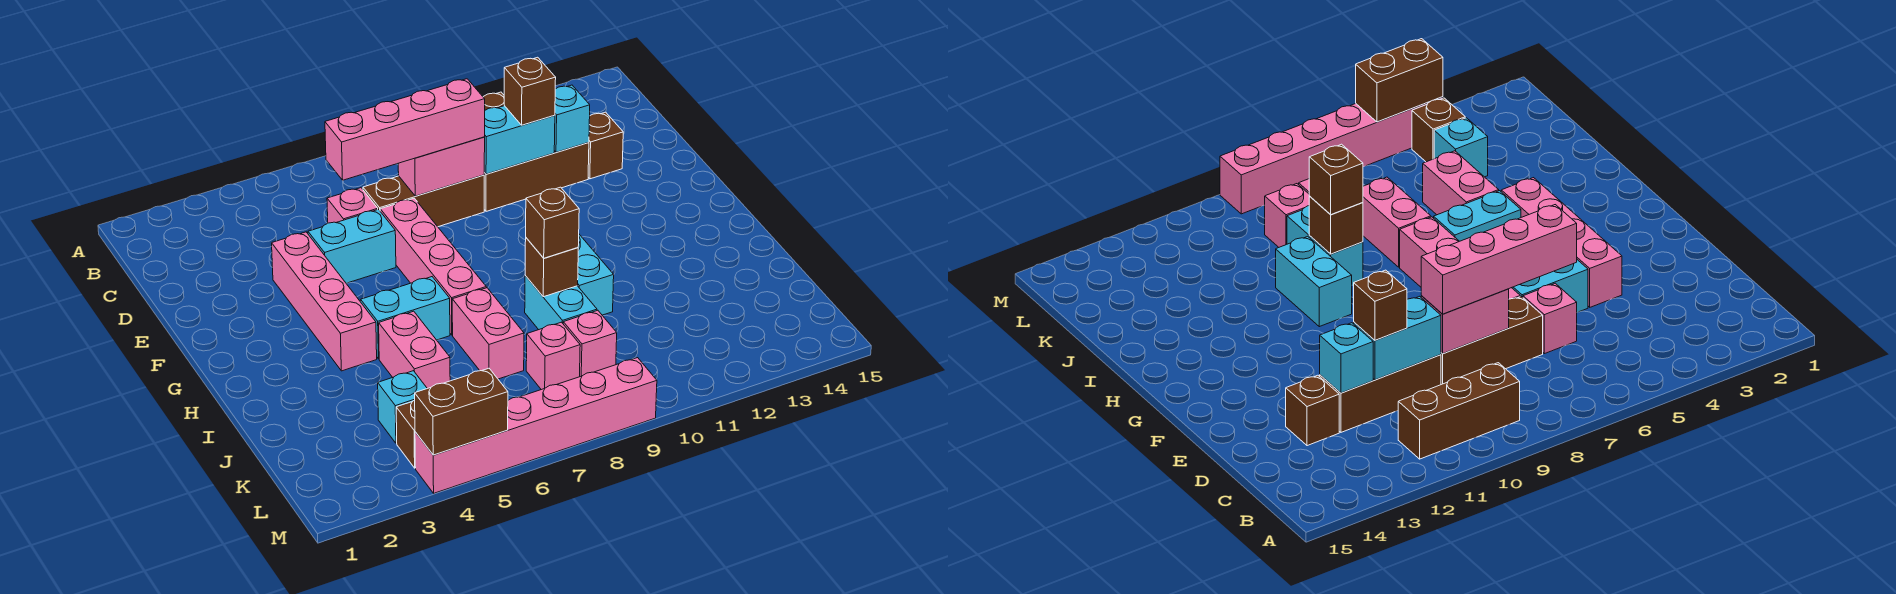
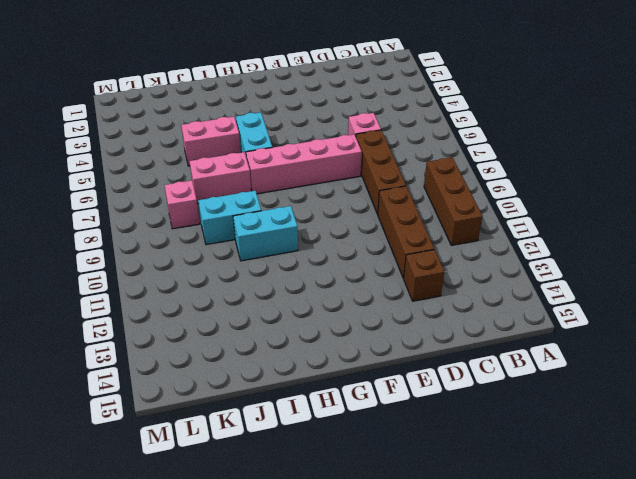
none -> pink brick E4:H4 level 1
none -> cyan brick E5:E6 level 1
none -> cyan brick K4 level 1

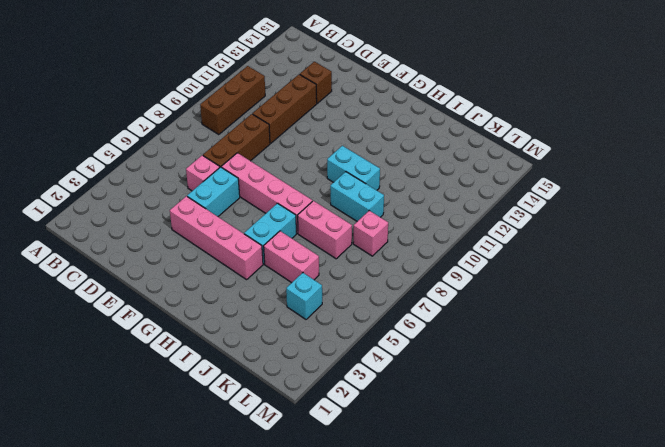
none -> pink brick K9 level 1
none -> brown brick L4 level 1
none -> pink brick M4:M9 level 1

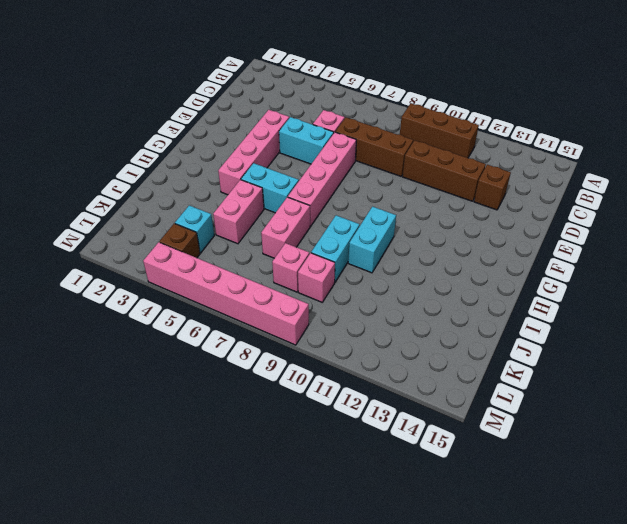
none -> pink brick D8:D9 level 2
none -> cyan brick D10:D11 level 2
none -> cyan brick D12 level 2

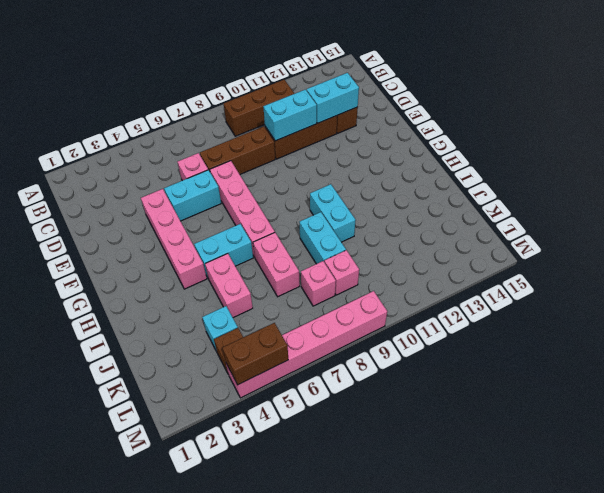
cyan brick D12:D13 level 2 -> cyan brick D12 level 2
none -> pink brick D8:D9 level 2
none -> brown brick I9 level 2
none -> pink brick D6:D9 level 3

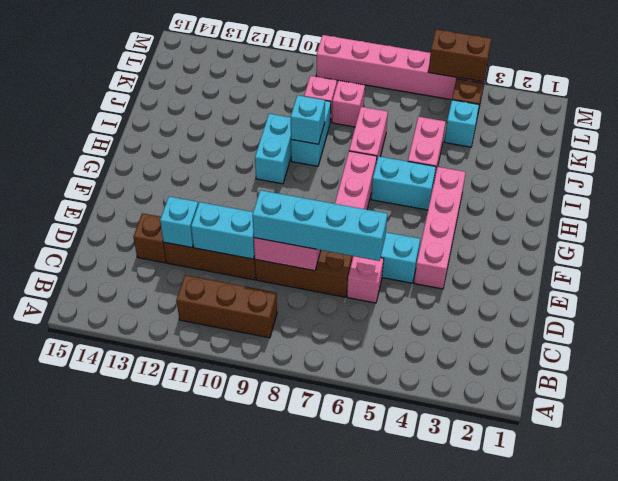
cyan brick D6:D9 level 3 -> pink brick D6:D9 level 3
cyan brick I9 level 2 -> brown brick I9 level 2
none -> brown brick D11 level 3
none -> brown brick I9 level 3

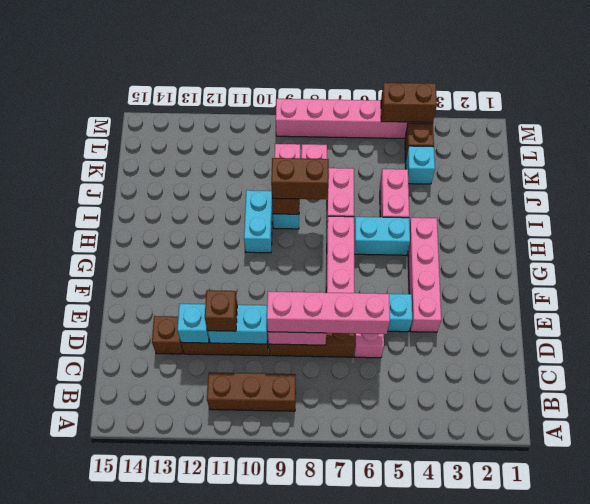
brown brick I8:I9 level 3 -> brown brick I9 level 3

